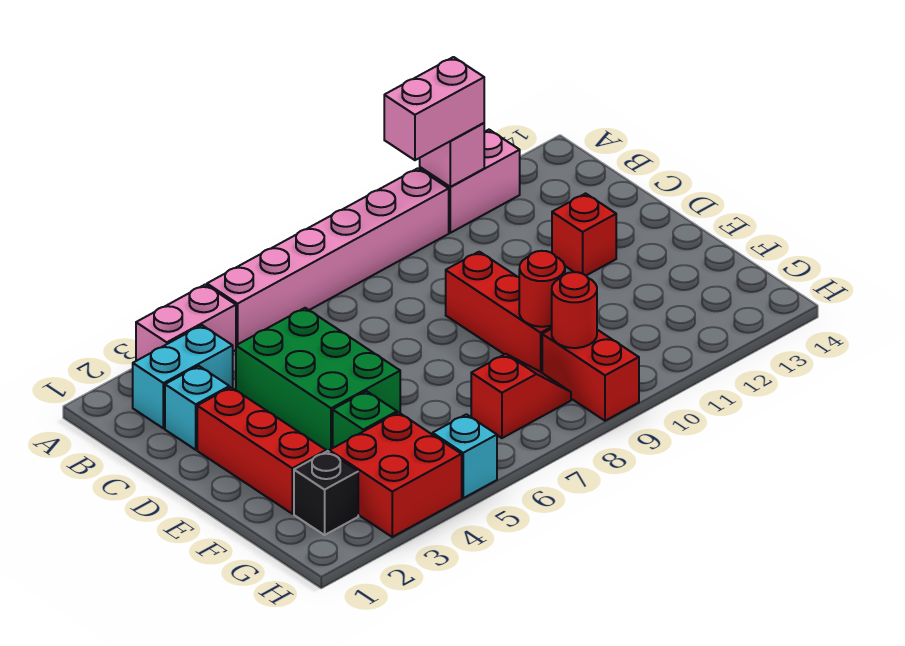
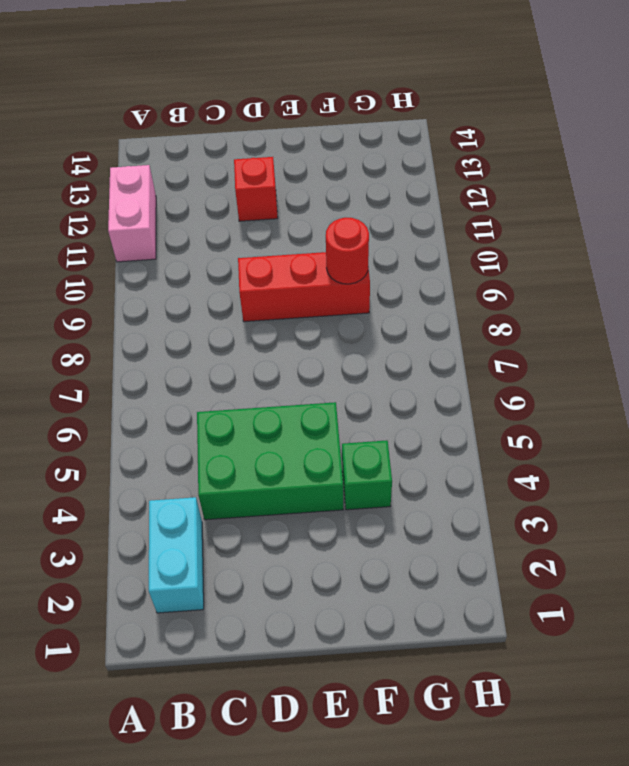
none -> pink brick A3:A4 level 1
none -> pink brick A5:A10 level 1
none -> cyan brick C2 level 1

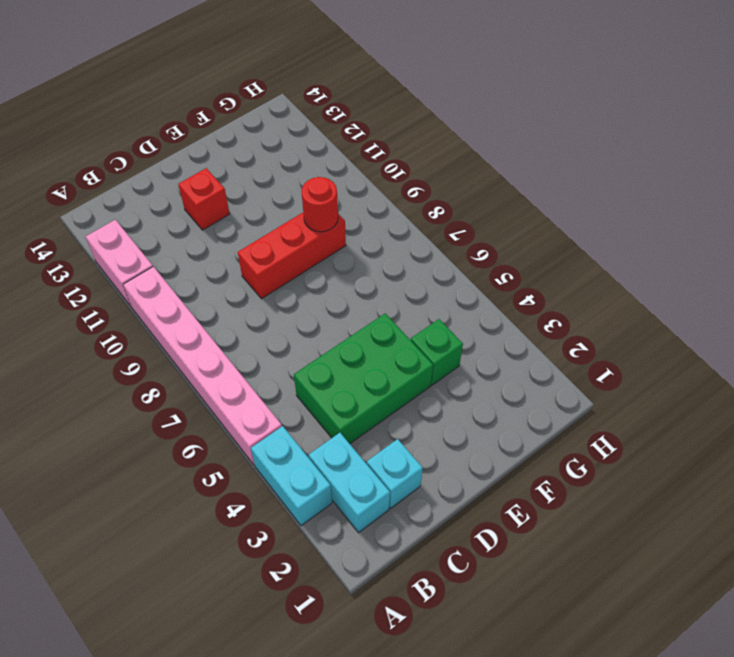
cyan brick A3:A4 level 1 -> pink brick A3:A4 level 1
none -> red brick D2:F2 level 1
none -> black brick G2 level 1
none -> red brick G3:H4 level 1

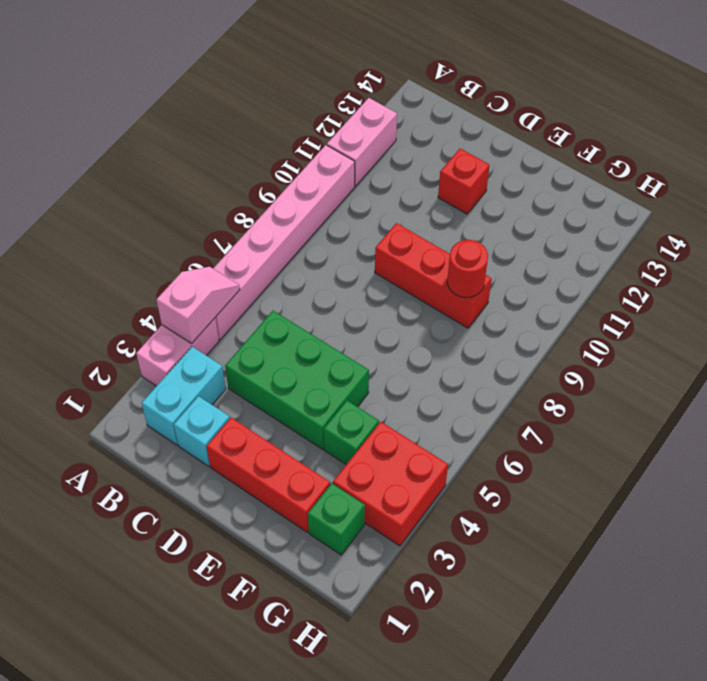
pink slope A4:A5 level 2 top 4 -> none
green brick G2 level 1 -> black brick G2 level 1
none -> red slope G7:G8 level 1 top 7
none -> red brick G9:H9 level 1
none -> cyan brick H5 level 1

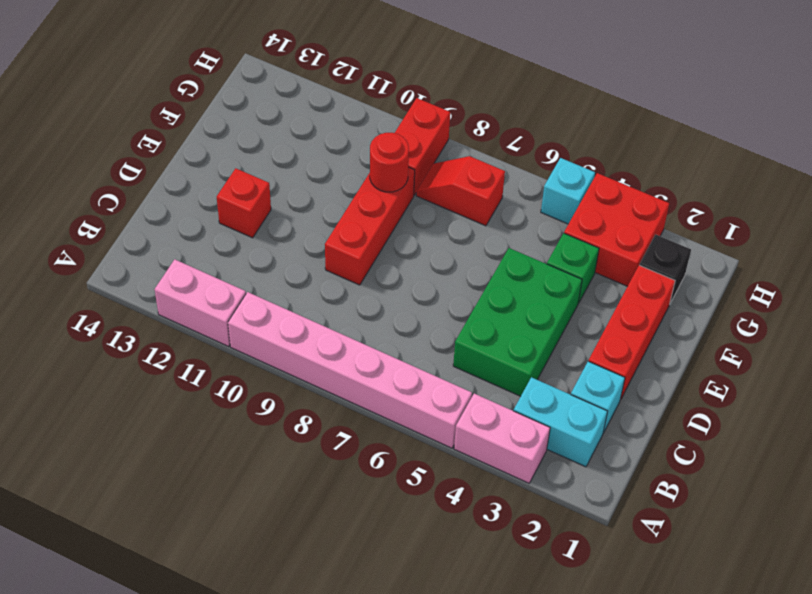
none -> pink brick A11 level 2
none -> red round brick G9 level 2
none -> pink brick A10:A11 level 3

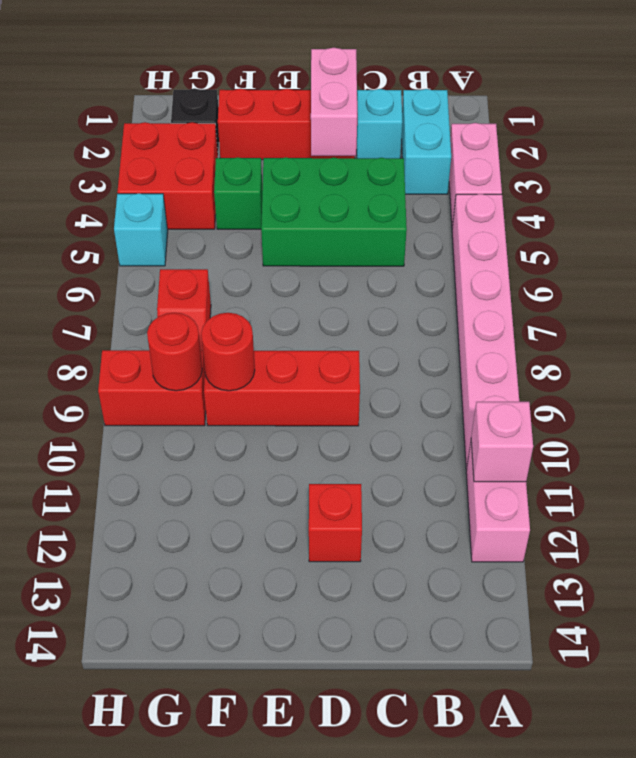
pink brick D2:D3 level 2 -> pink brick A10:A11 level 3

